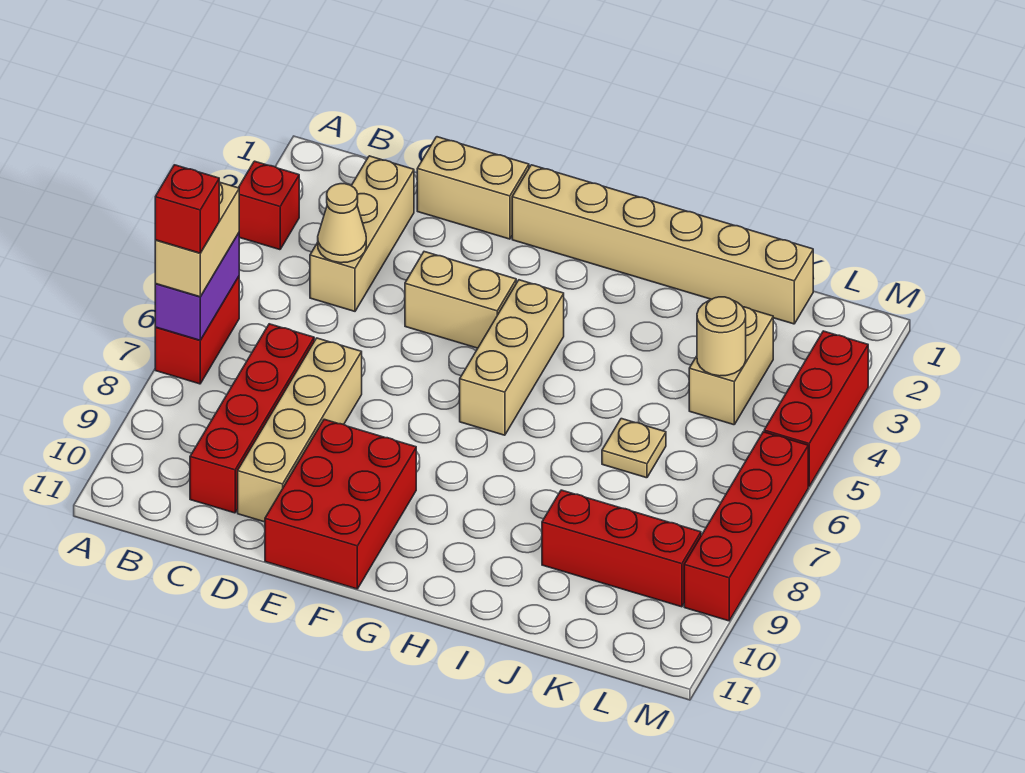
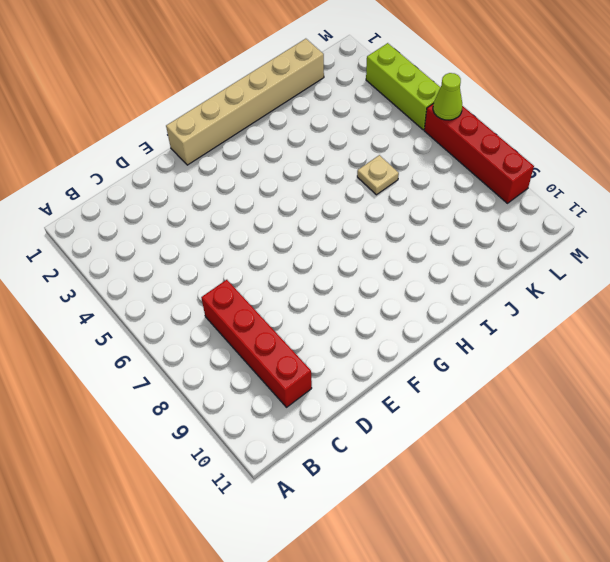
lime brick M3:M5 level 1 -> red brick M3:M5 level 1
lime cone M6 level 2 -> none
none -> red brick A3 level 1
none -> red brick A6:A7 level 1
none -> tan brick C2:C4 level 1

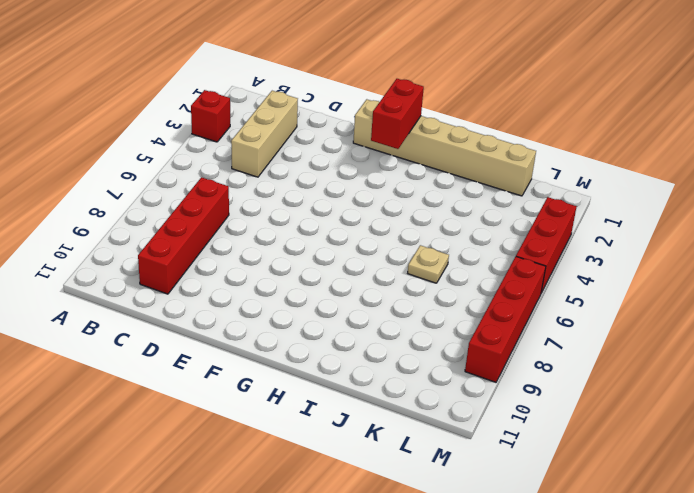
red brick G1:G2 level 2 -> red brick A6:A7 level 1
none -> tan brick D1:E1 level 1
none -> tan brick D7:D10 level 1
none -> tan brick E4:F4 level 1

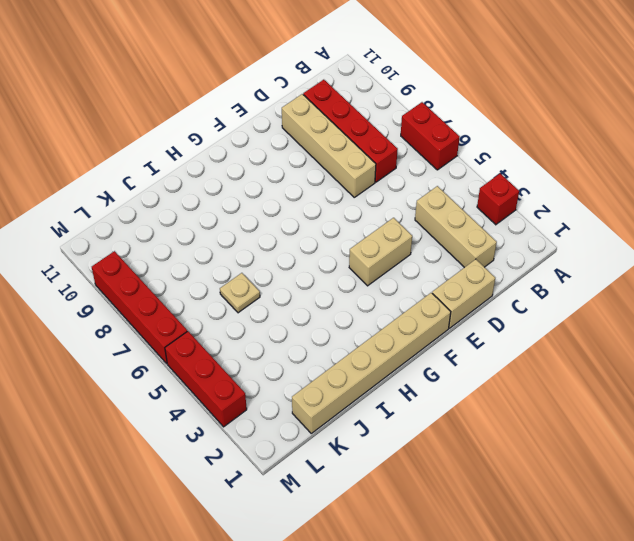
none -> red brick E9:F11 level 1
none -> tan brick G4:G6 level 1
none -> red brick J9:L9 level 1

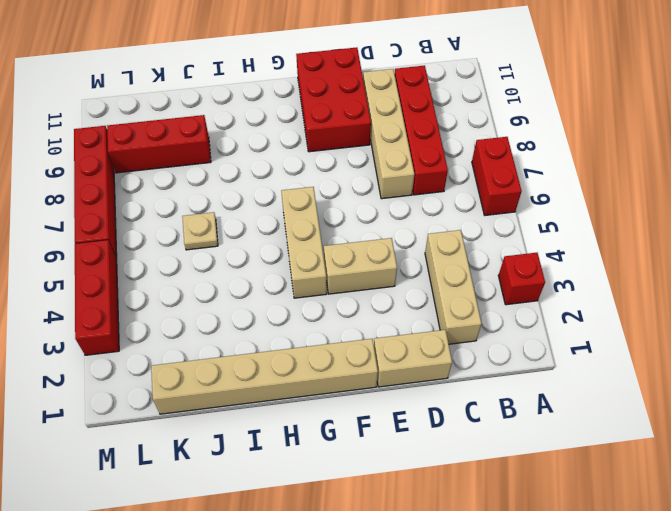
none -> tan brick K3:K4 level 1
none -> purple brick A6:A7 level 2
none -> tan cone C4 level 2

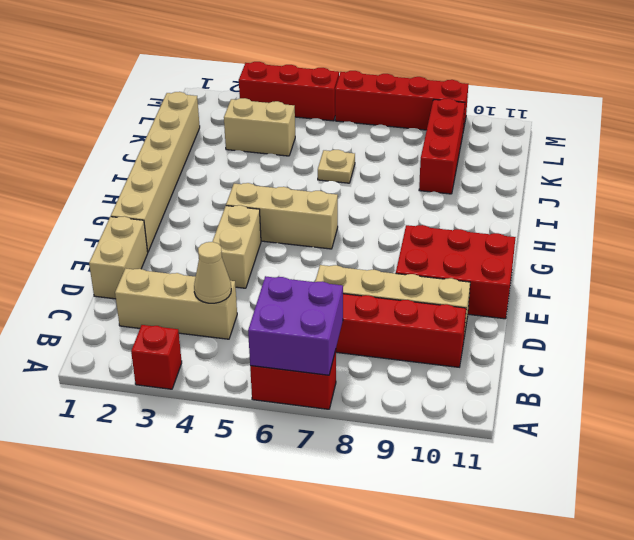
purple brick A6:B7 level 2 -> purple brick A6:A7 level 2
none -> tan round brick K4 level 2
none -> tan brick A6:A7 level 3
none -> red brick A7 level 4

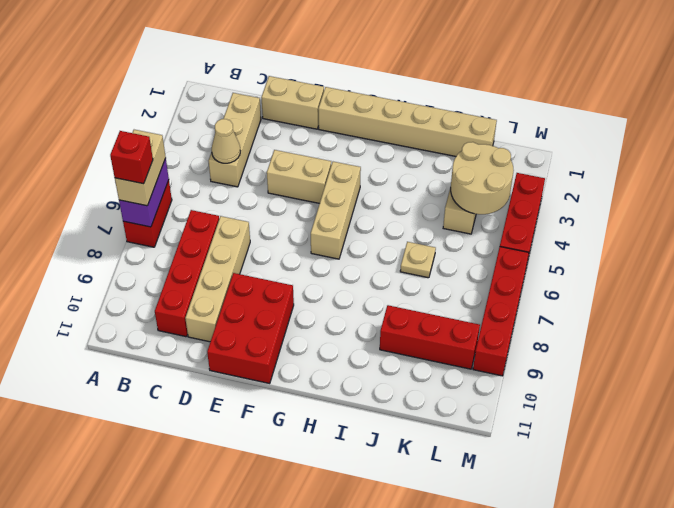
tan round brick K3:L4 level 2 -> tan round brick K4 level 2
none -> red brick A3 level 1

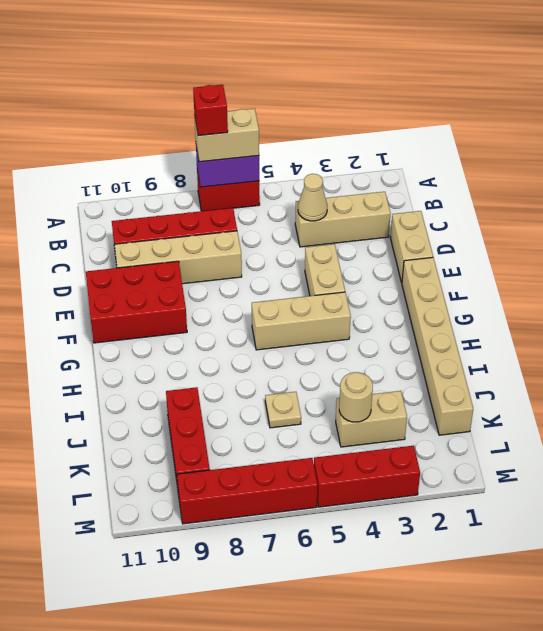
none -> red brick A3 level 1

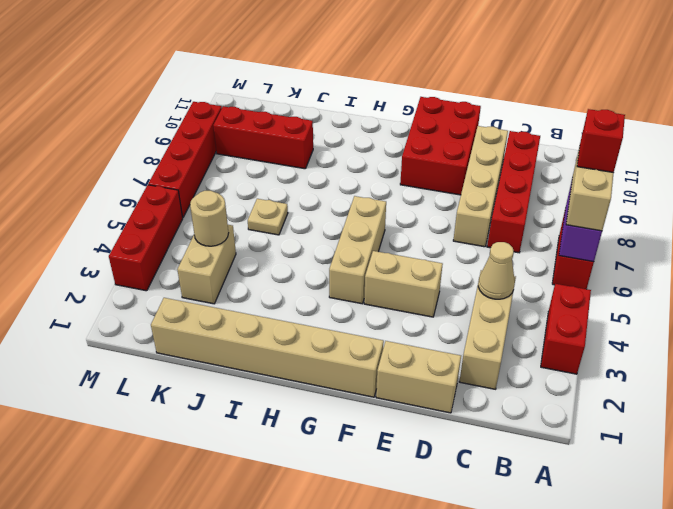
red brick A3:A4 level 1 -> red brick A3 level 1

